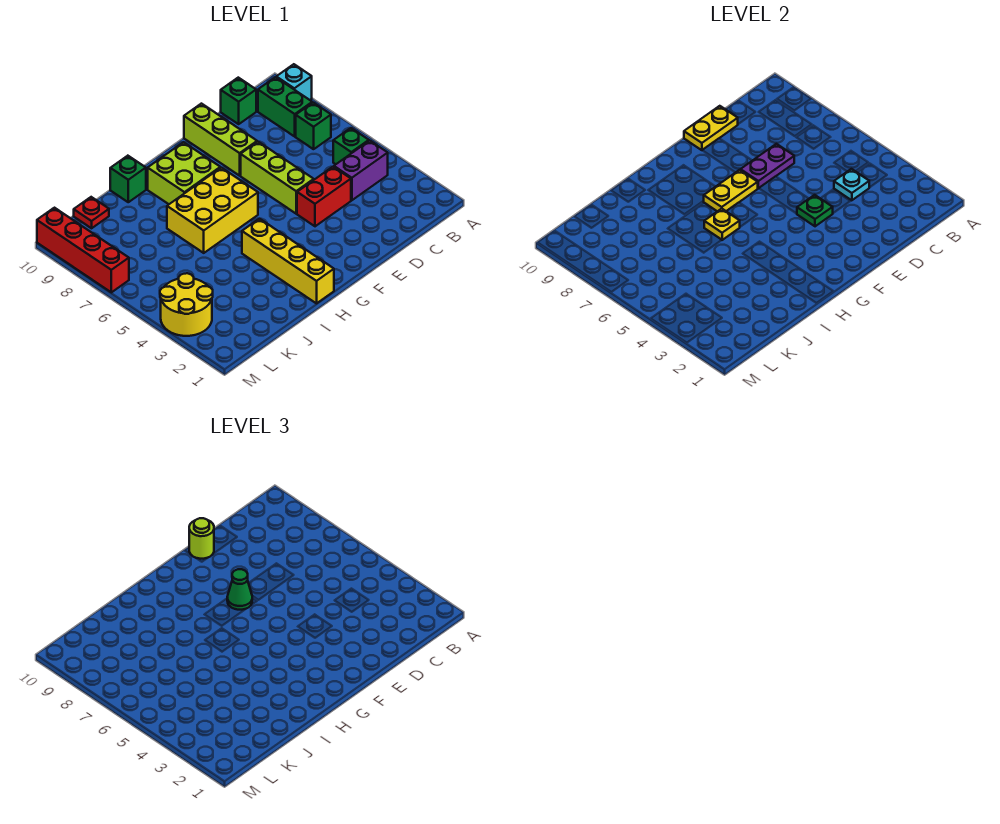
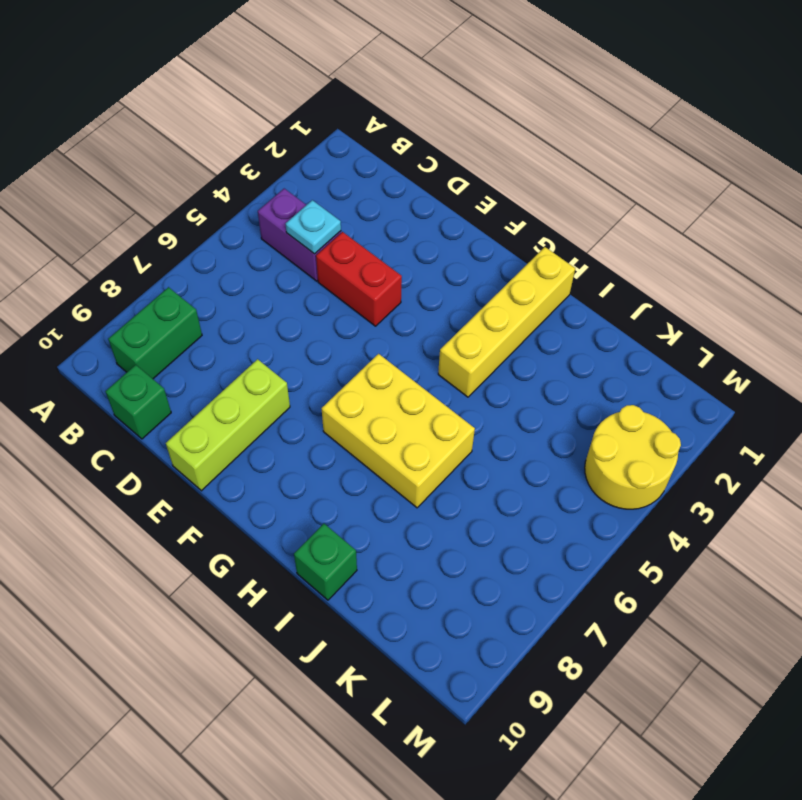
none -> cyan brick A9 level 1
none -> green brick B5 level 1
none -> green brick B7 level 1

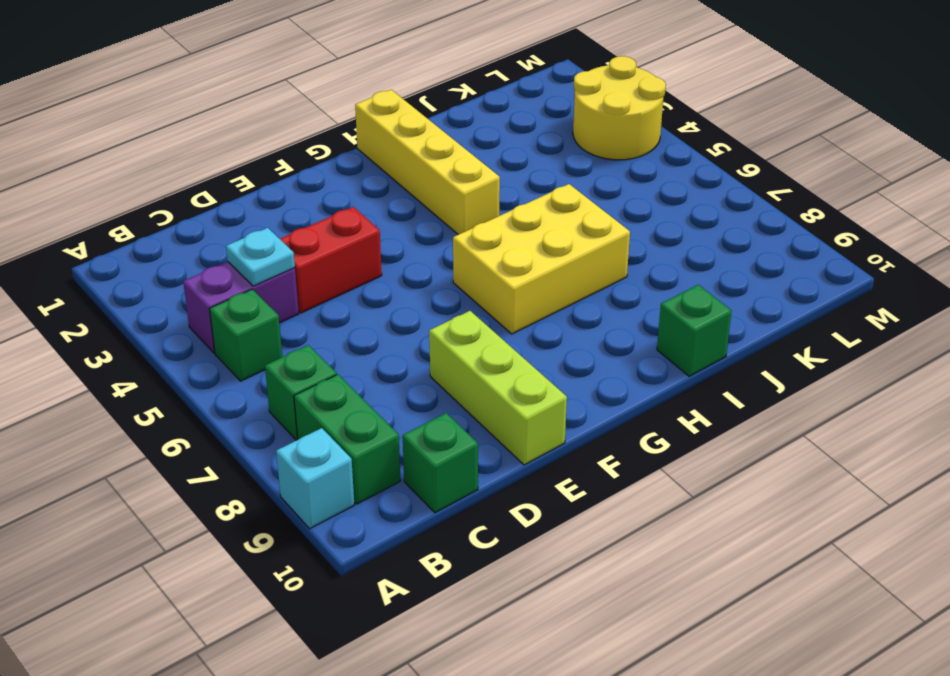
none -> lime brick E5:E7 level 1
none -> lime brick G8:H9 level 1
none -> red plate K10 level 1

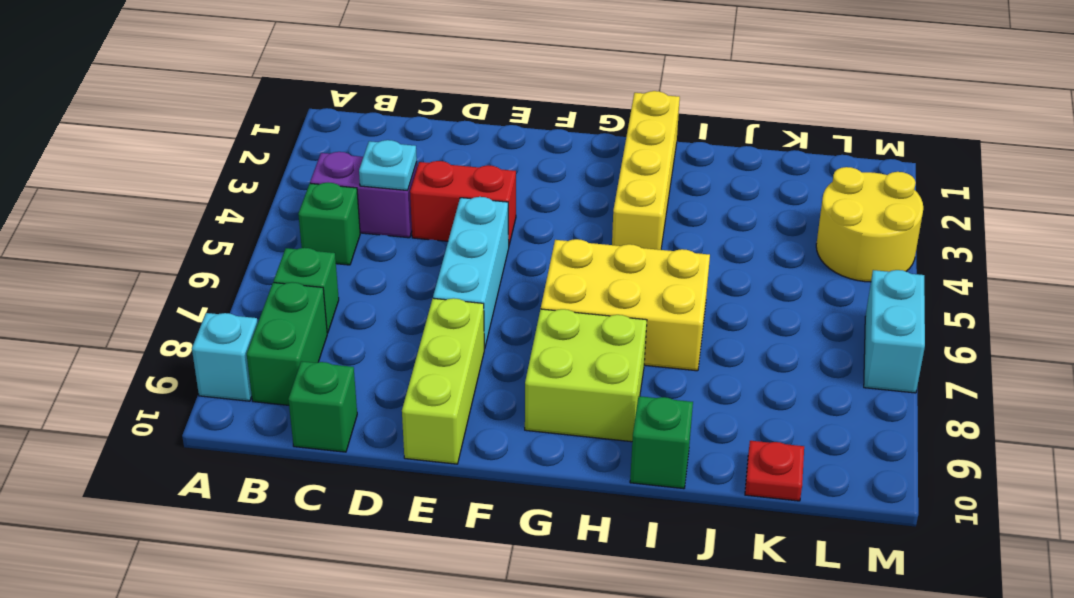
cyan brick E5:E7 level 1 -> lime brick E5:E7 level 1
cyan brick M6:M7 level 1 -> red brick M7:M10 level 1
none -> purple plate D7:E7 level 2
none -> yellow plate D10:E10 level 2
none -> green plate E4 level 2

